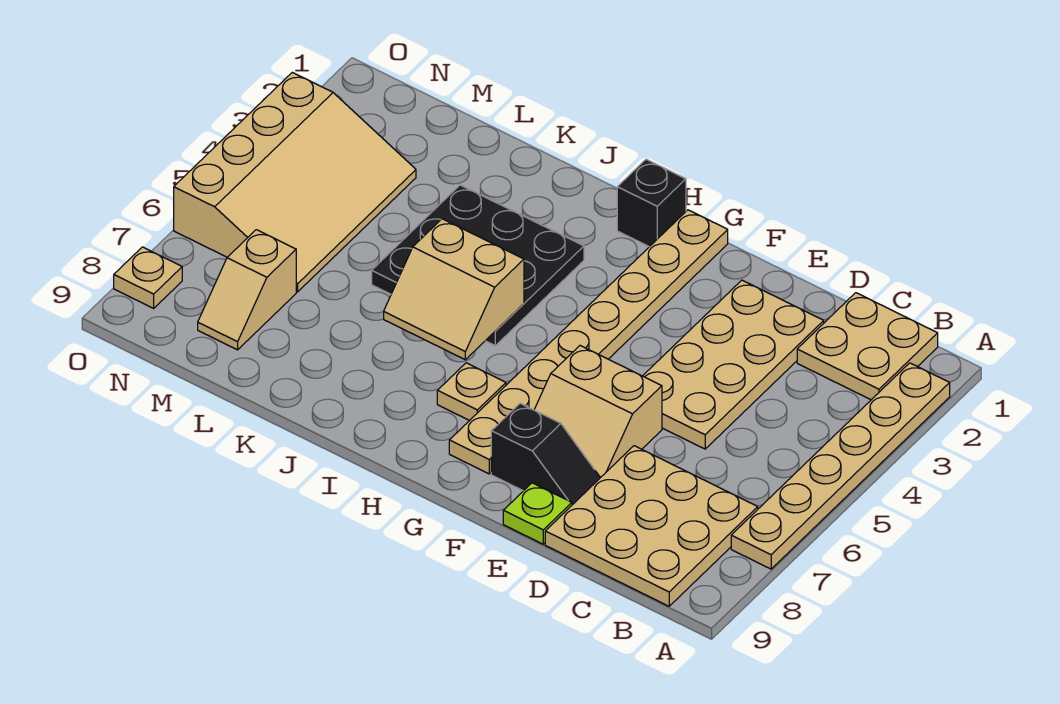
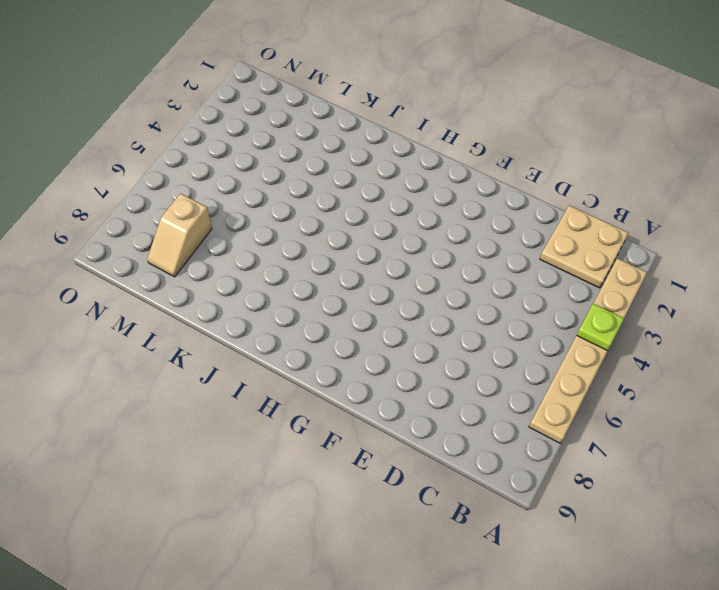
lime plate A4 level 2 -> lime plate E9 level 1
none -> tan plate B7:D9 level 1
none -> tan plate D2:E5 level 1
none -> tan slope E6:F7 level 1 top 6

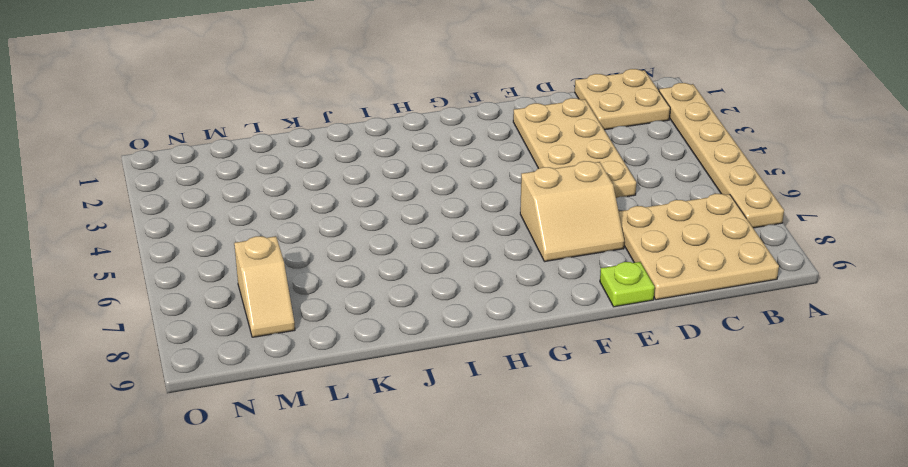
none -> black slope E8:F8 level 1 top F
none -> tan plate G1:G8 level 1
none -> black brick H1 level 1

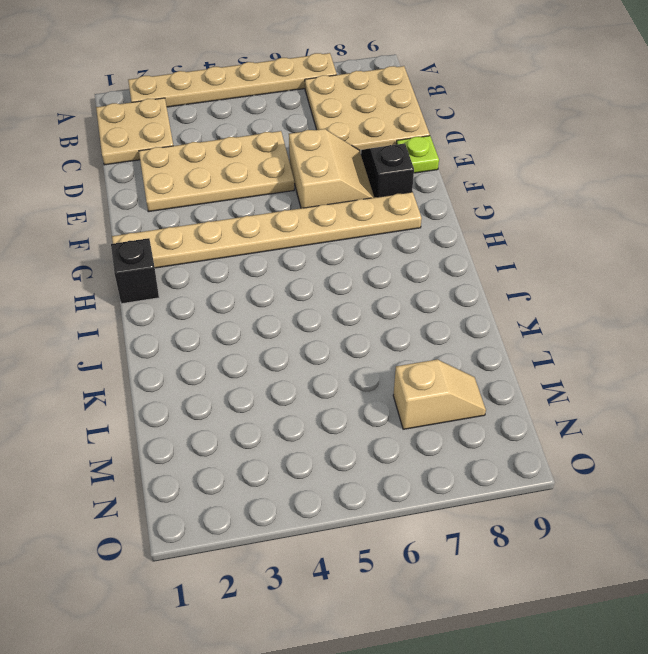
none -> tan plate H7 level 1
none -> black plate I3:K5 level 1
none -> tan slope M3:O6 level 1 top O

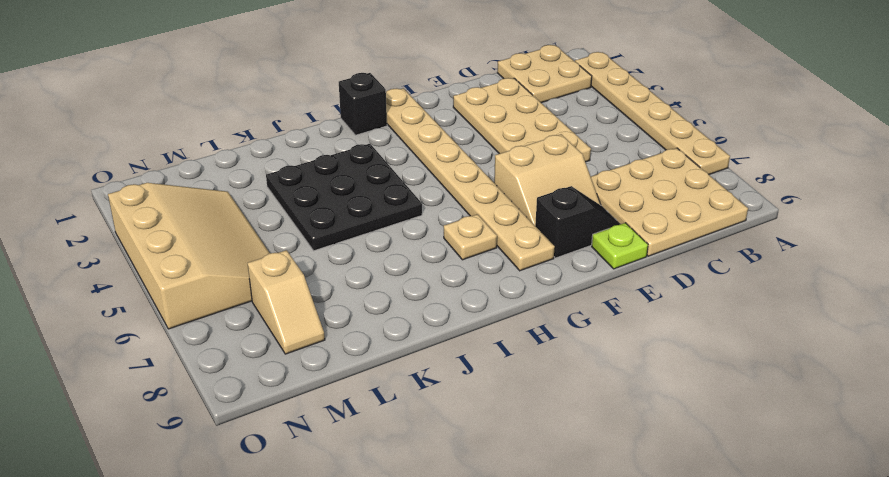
none -> tan plate O8 level 1
none -> tan slope I5:J6 level 2 top 5

